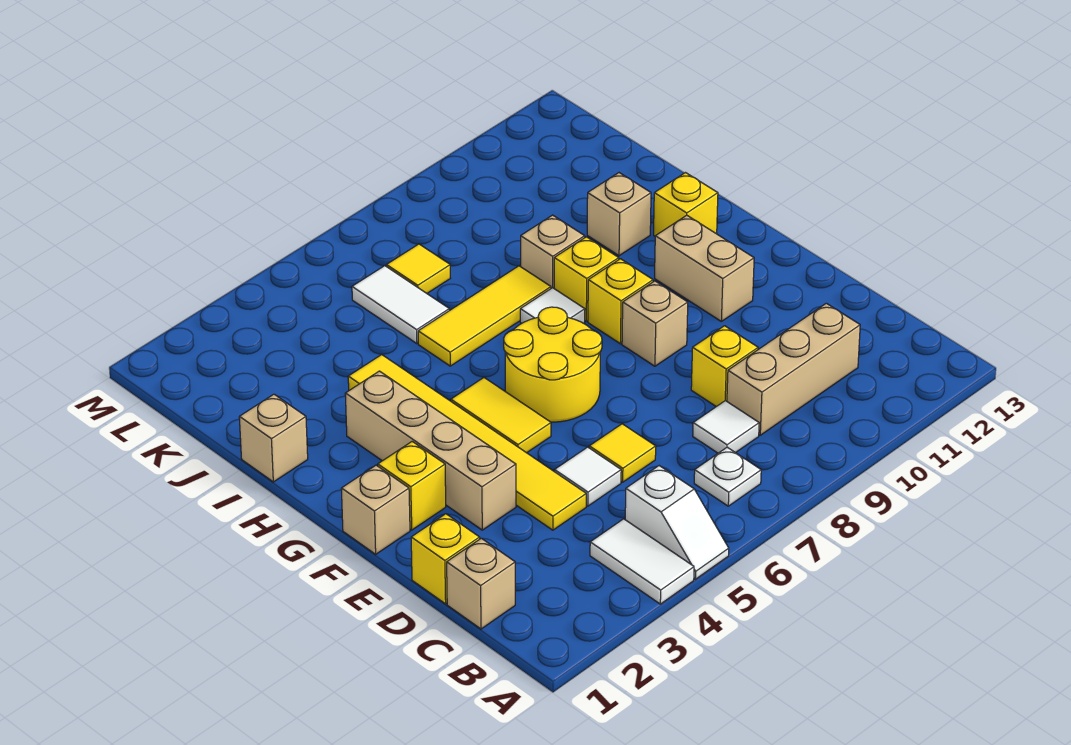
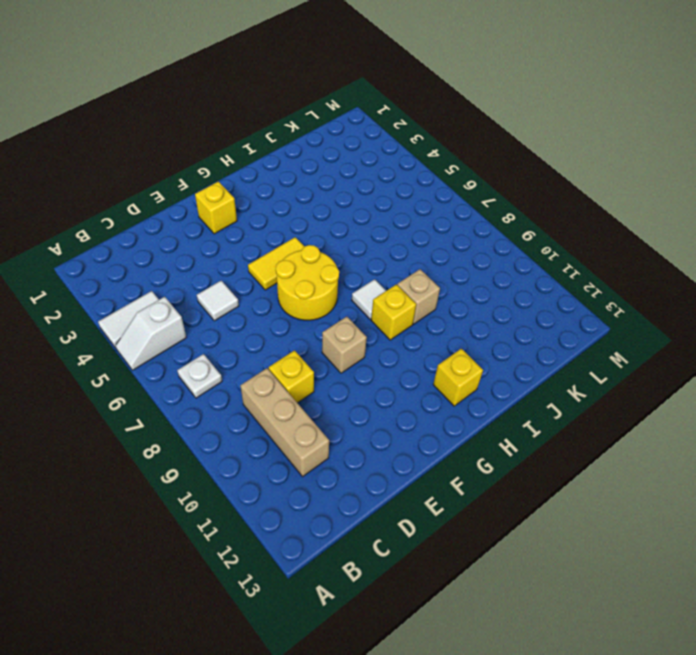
none -> tan brick C1 level 1
none -> white tile C8 level 1
none -> yellow brick D1 level 1

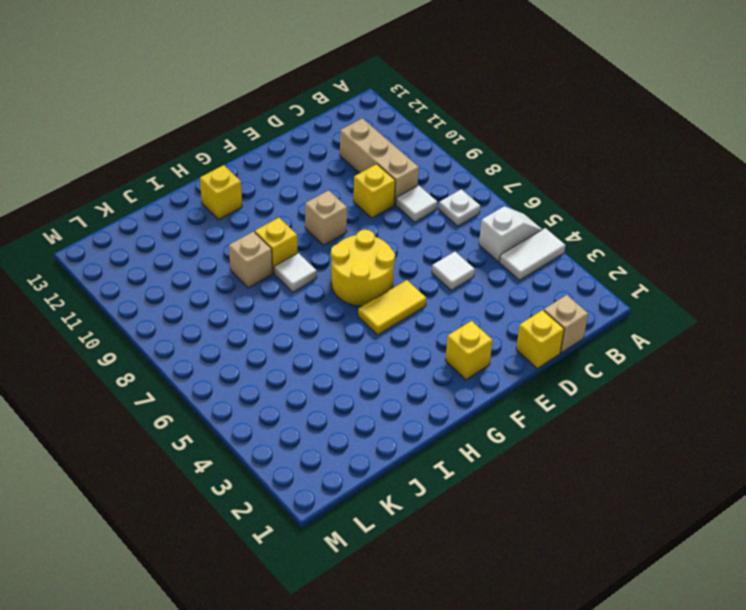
none -> yellow tile D4:I4 level 1
none -> yellow tile D6 level 1
none -> tan brick E3:H3 level 1

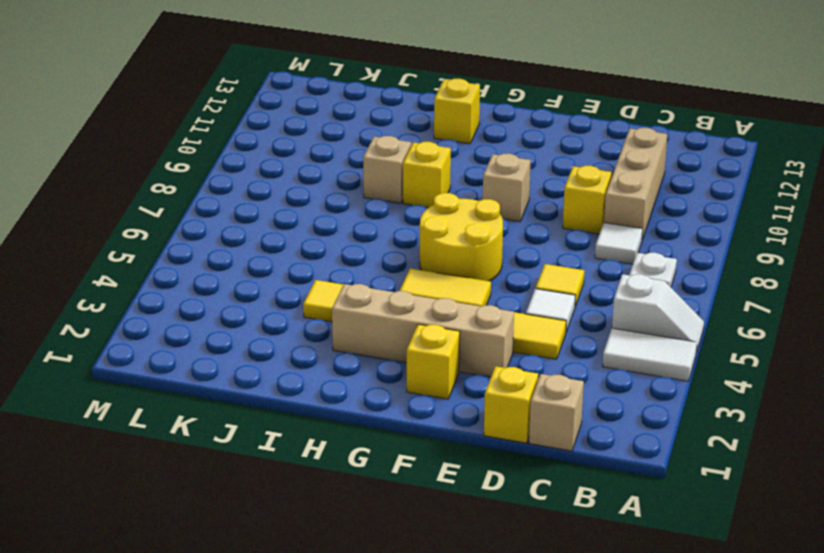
none -> tan brick F1 level 1
none -> tan brick F11:G11 level 1
none -> yellow brick G9 level 1

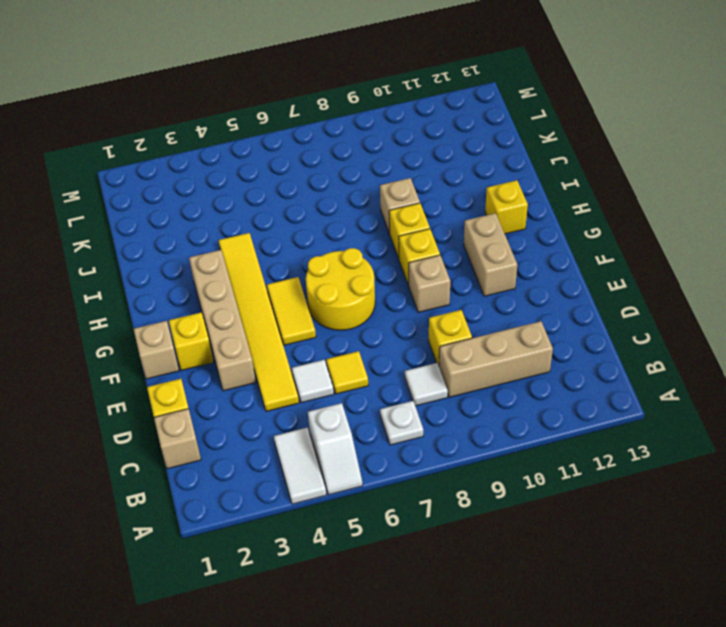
none -> white tile H8 level 1
none -> tan brick I1 level 1
none -> yellow tile I6:I8 level 1

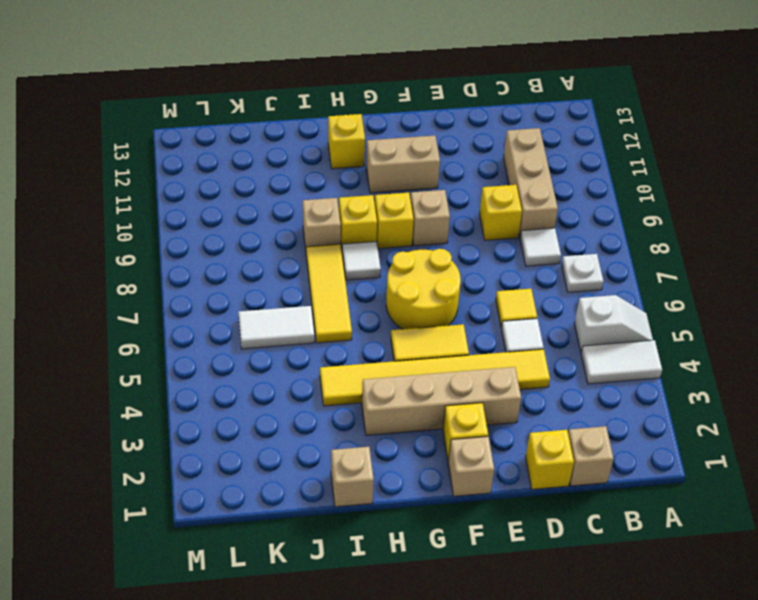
none -> tan brick I11 level 1
none -> yellow tile K7 level 1

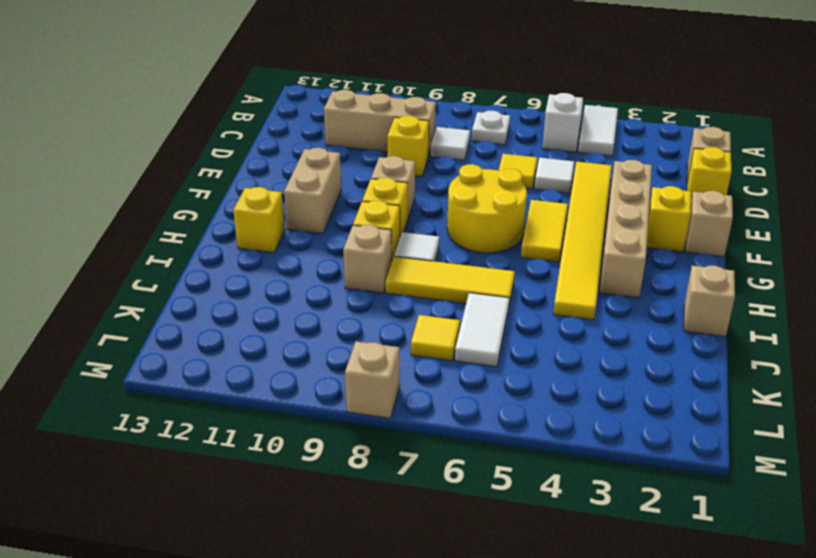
tan brick M8 level 1 -> tan brick I11 level 1

